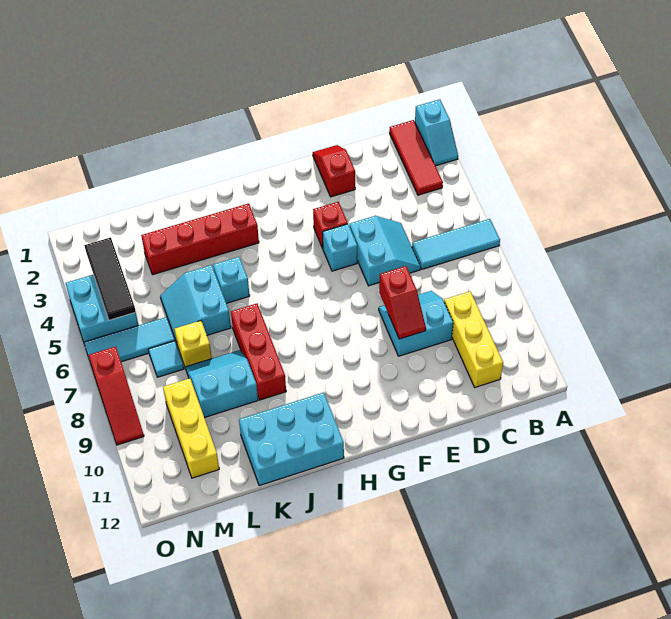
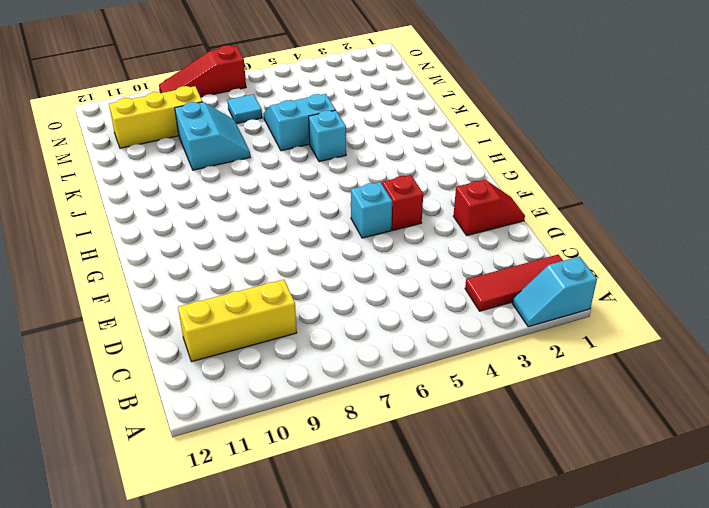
none -> cyan tile A6:C6 level 1
none -> cyan slope D5:E6 level 1 top E
none -> cyan slope D8:E9 level 1 top 9

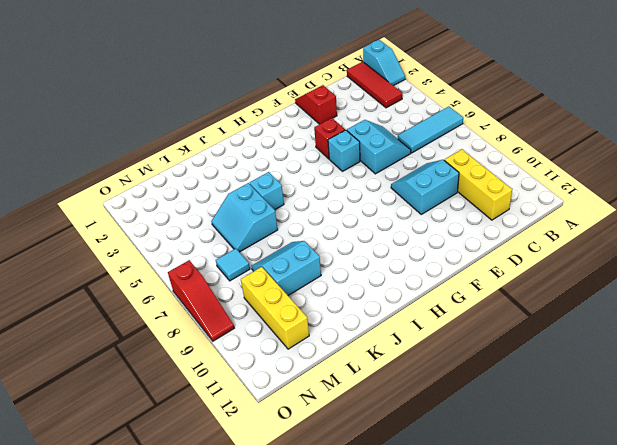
none -> red brick I3:L3 level 1
none -> cyan brick I11:K12 level 1
none -> red brick J7:J9 level 1

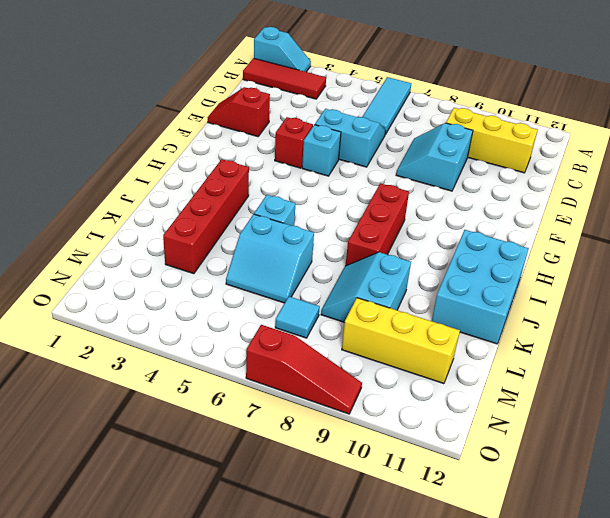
red brick H8:J8 level 1 -> red brick J7:J9 level 1
none -> yellow brick L7 level 1
none -> cyan tile M6:O6 level 1
none -> cyan brick N4:O5 level 1

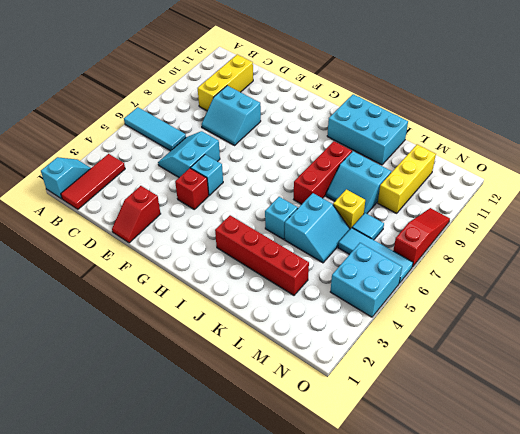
none -> red slope E8:E9 level 2 top 8
none -> black tile N3:N5 level 2

